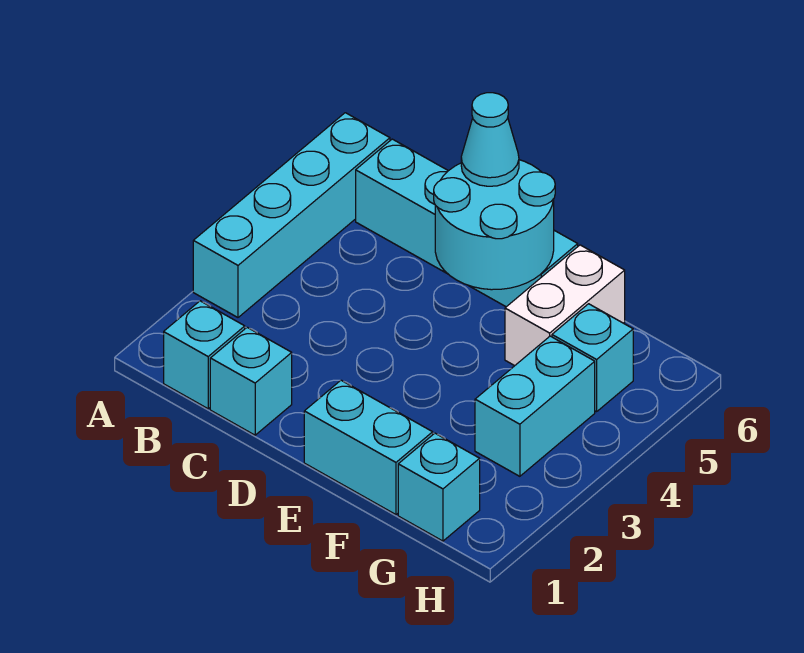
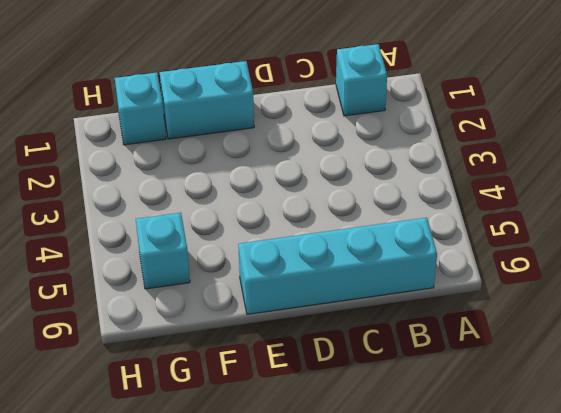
none -> cyan brick A3:A6 level 1
none -> cyan brick C1 level 1

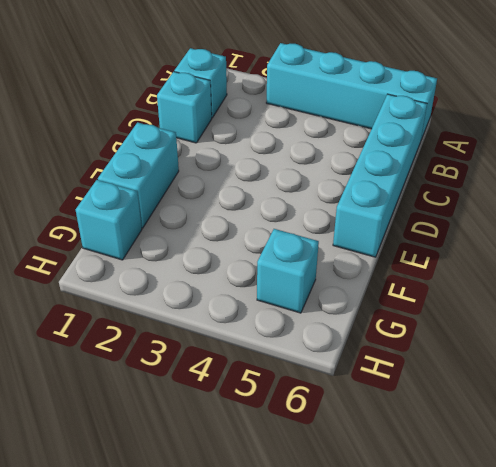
none -> white brick F5:F6 level 1
none -> cyan brick G3:G4 level 1

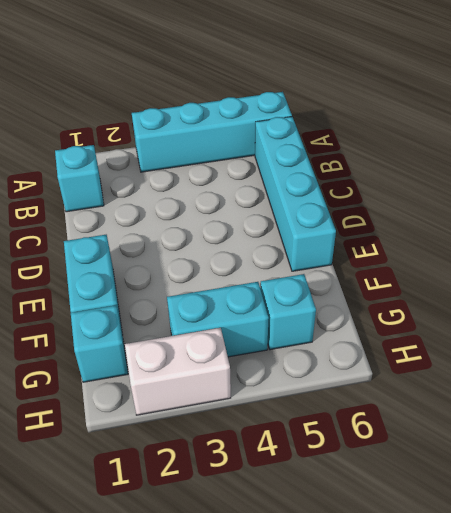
white brick H2:H3 level 1 -> white brick F5:F6 level 1
none -> cyan brick C1 level 1
none -> cyan round brick D5:E6 level 2

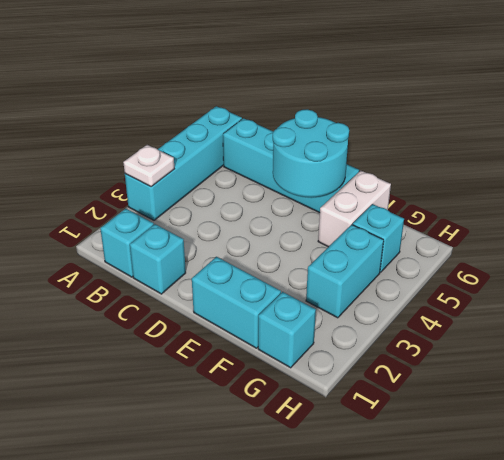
white plate A3 level 2 -> none
none -> cyan cone D6 level 3

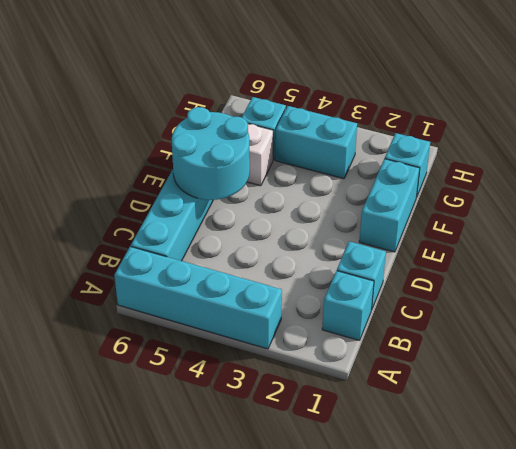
none -> cyan cone D6 level 3

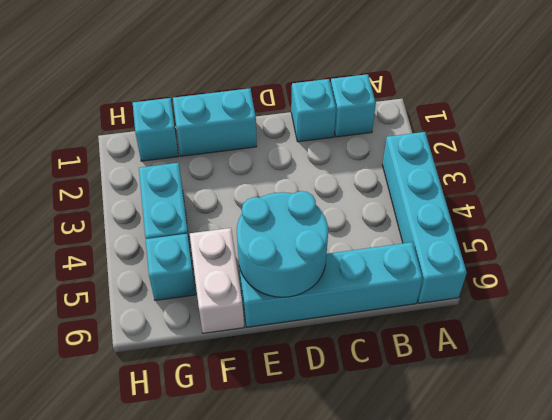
none -> cyan cone D6 level 3

